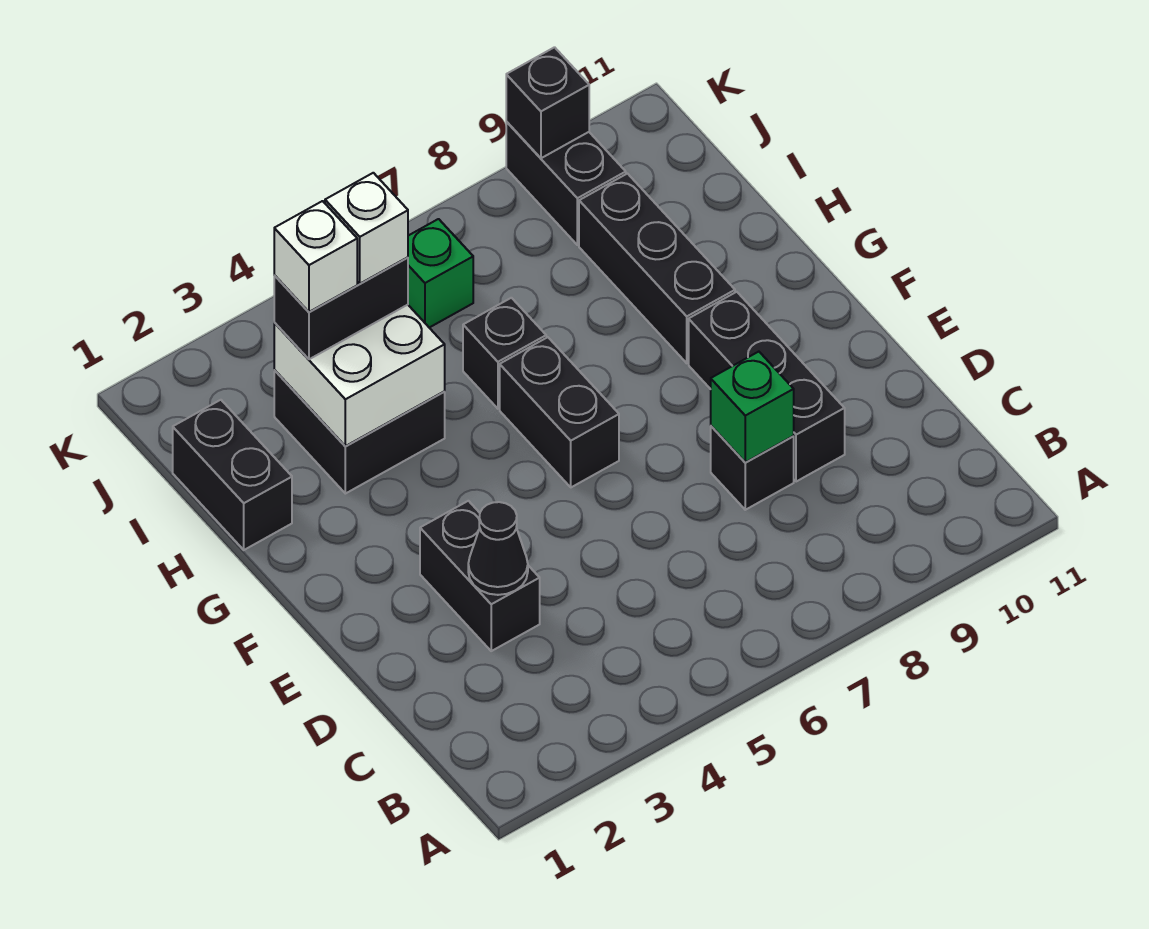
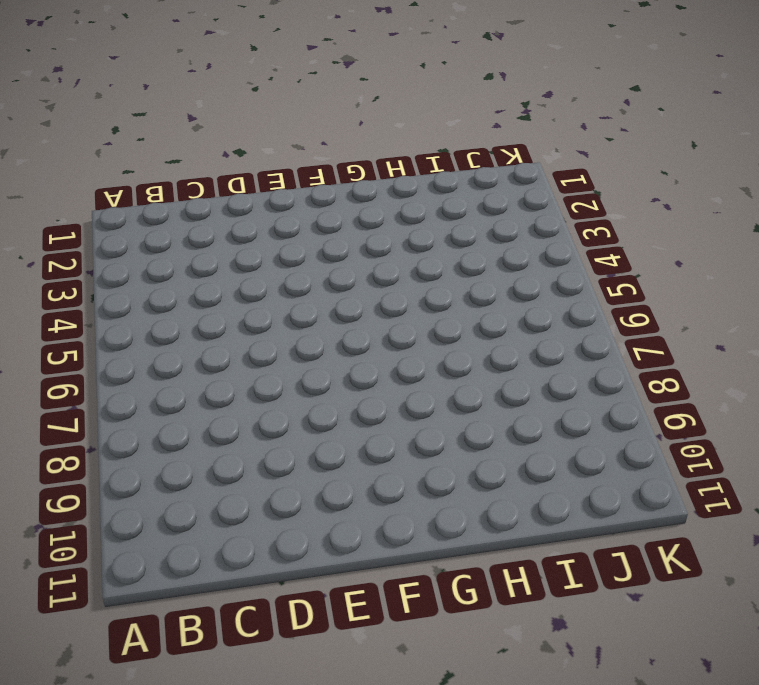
none -> black brick D3:E3 level 1
none -> black brick D8 level 1
none -> black brick D9:F9 level 1

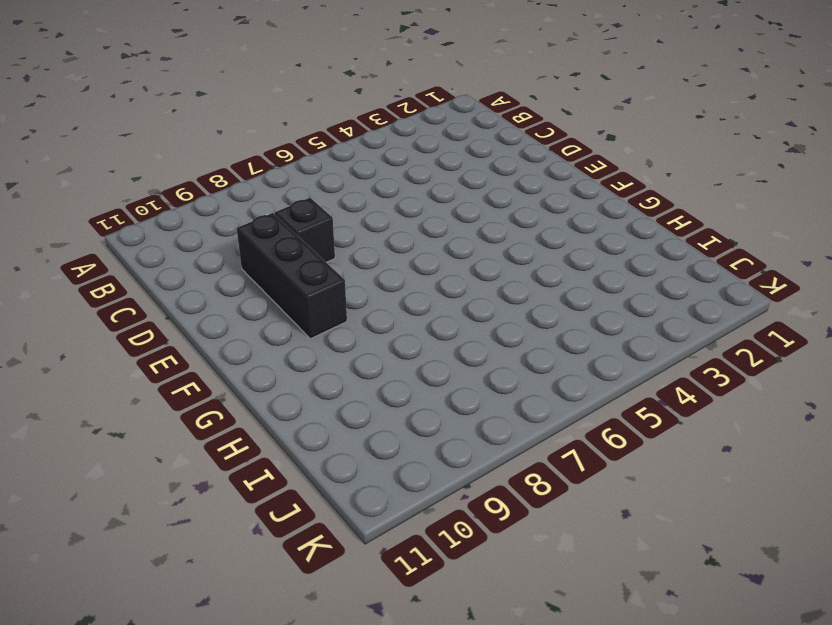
none -> black brick D3:E3 level 1
none -> black brick F6:G6 level 1
none -> black brick G9:I9 level 1

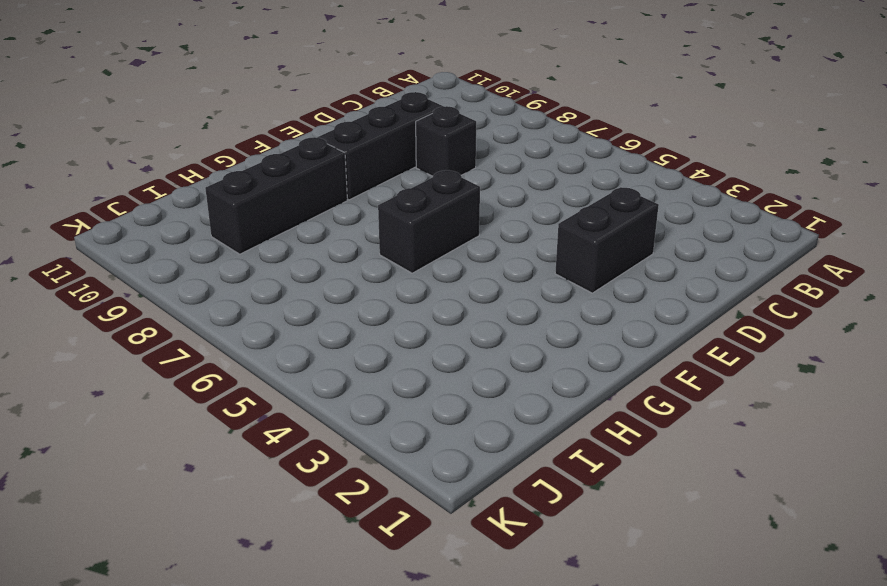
none -> black brick H1:I1 level 1
none -> black brick H3:I4 level 1
none -> black brick H6 level 1

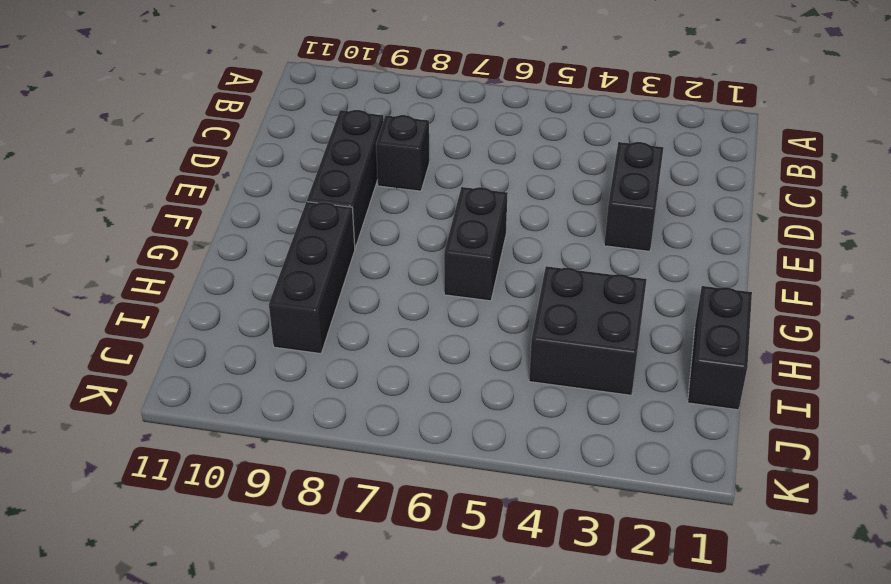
none -> black brick H6 level 1
none -> green brick J6 level 1
none -> black brick J9:K9 level 1

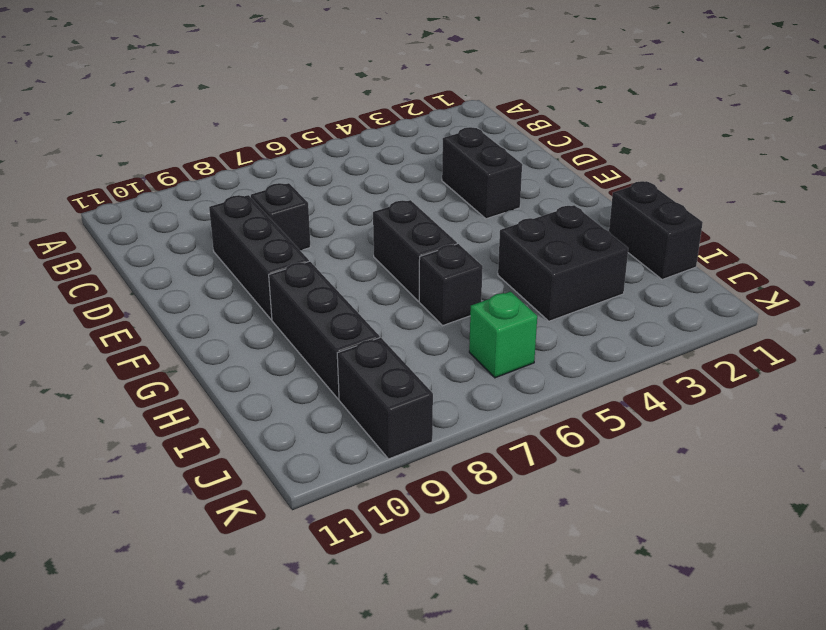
none -> black cone D3 level 2
none -> green brick D8 level 2
none -> white brick H3:I4 level 2

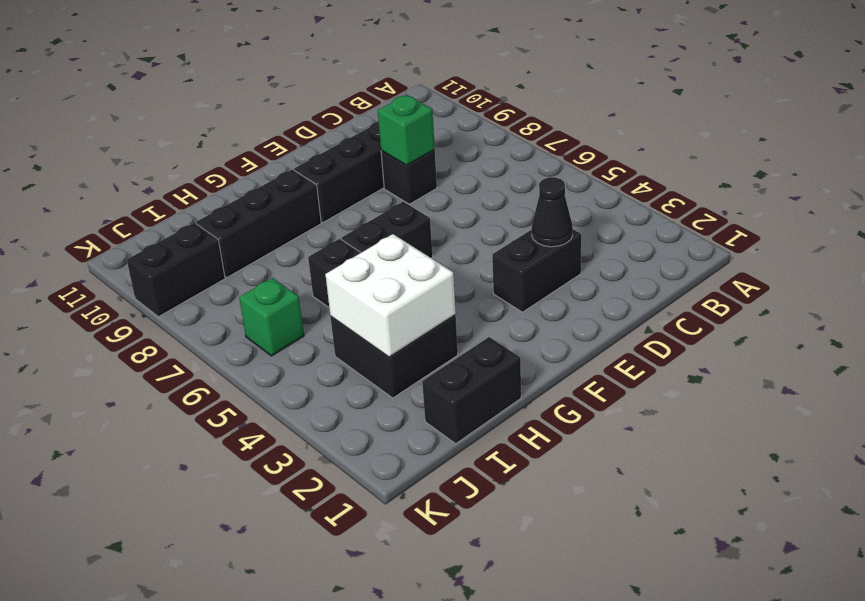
none -> black brick K9 level 2
none -> black brick I3:I4 level 3
none -> white brick I3 level 4

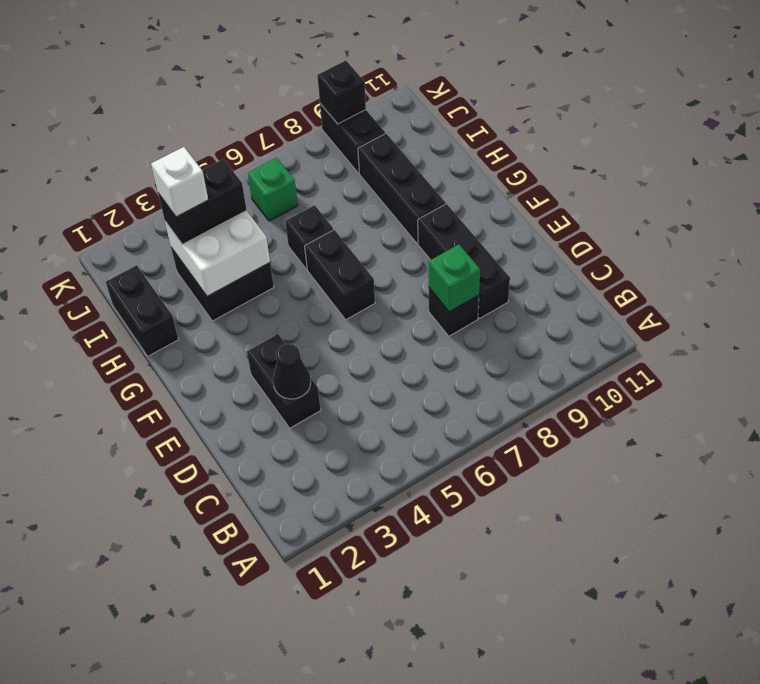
none -> white brick I4 level 4

